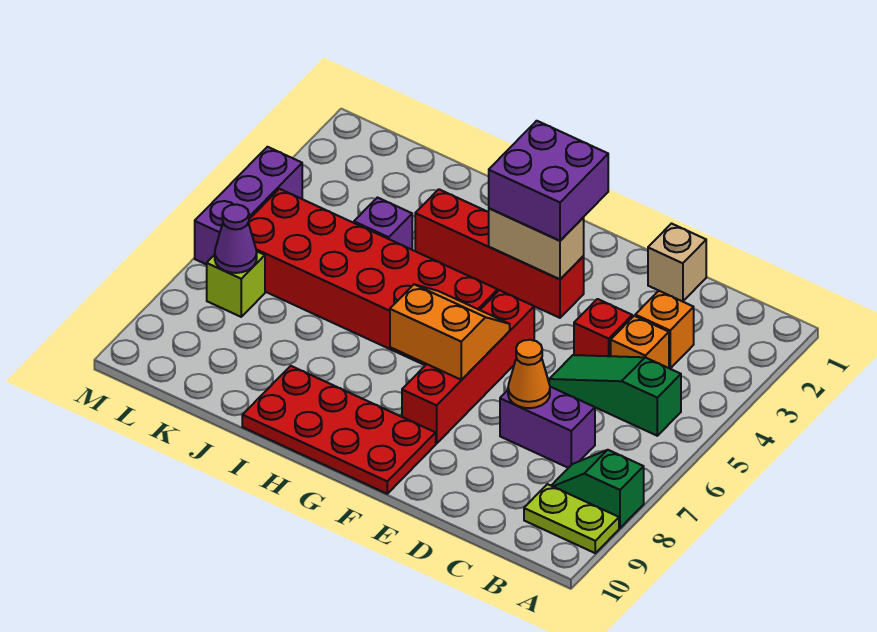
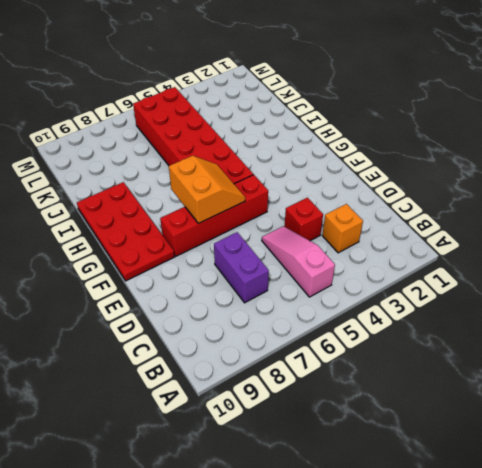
pink slope B5:D5 level 1 top B -> green slope B5:D5 level 1 top B
none -> green slope A8:B8 level 1 top A
none -> lime plate A9:B9 level 1
none -> orange brick C4 level 1

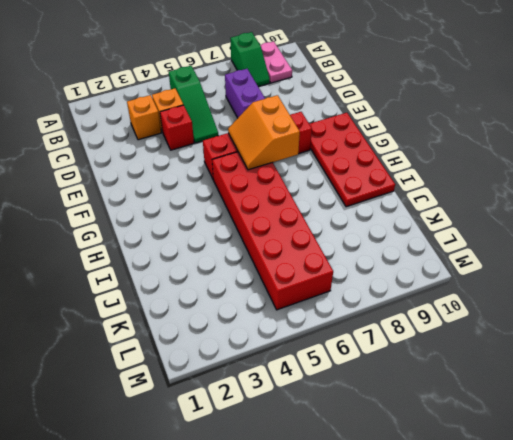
pink plate A9:B9 level 1 -> lime plate A9:B9 level 1
none -> tan brick D1 level 1
none -> red brick F3:I3 level 1
none -> purple brick J4 level 1

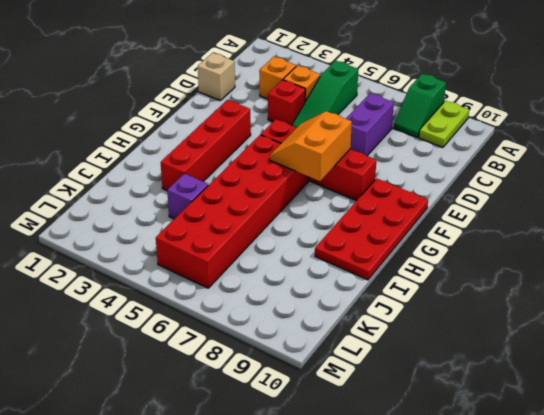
none -> lime brick L7 level 1
none -> purple brick M4:M6 level 1
none -> orange cone D7 level 2

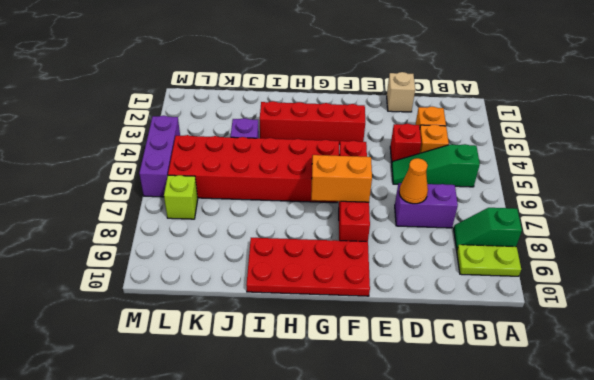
none -> tan brick F3:G3 level 2
none -> purple cone L7 level 2
none -> purple brick F2:G3 level 3

